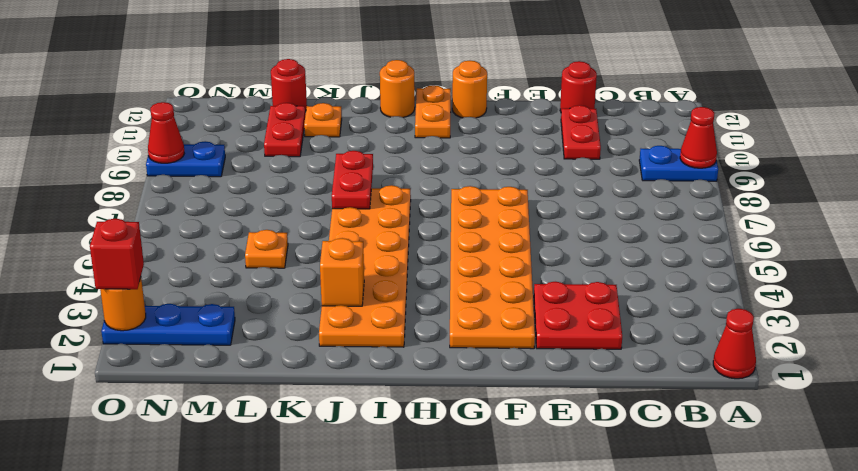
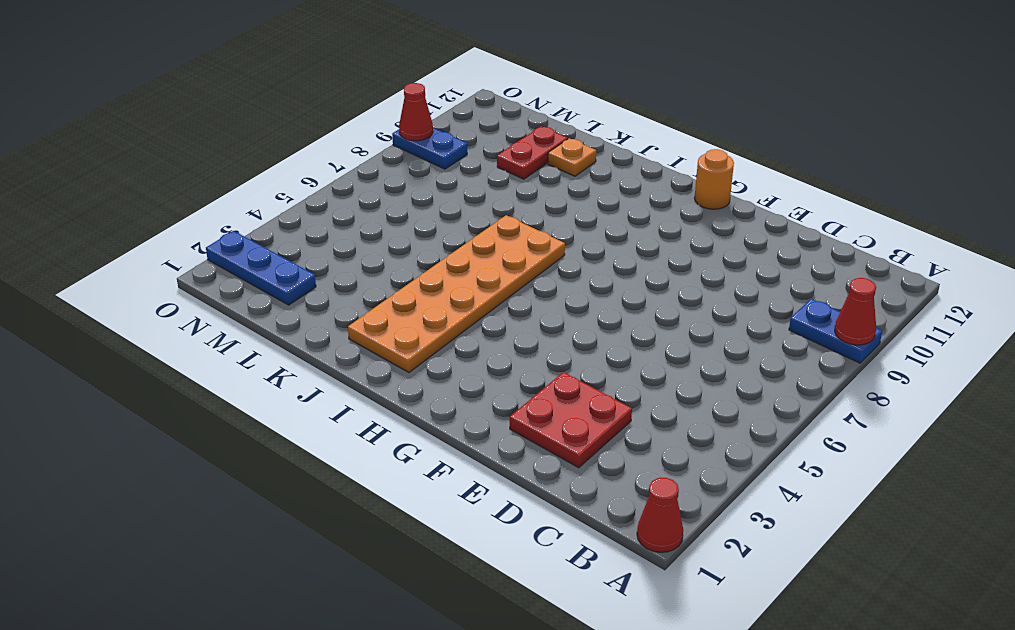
none -> red plate D10:D11 level 1
none -> red round brick D12 level 1
none -> orange plate F2:G7 level 1

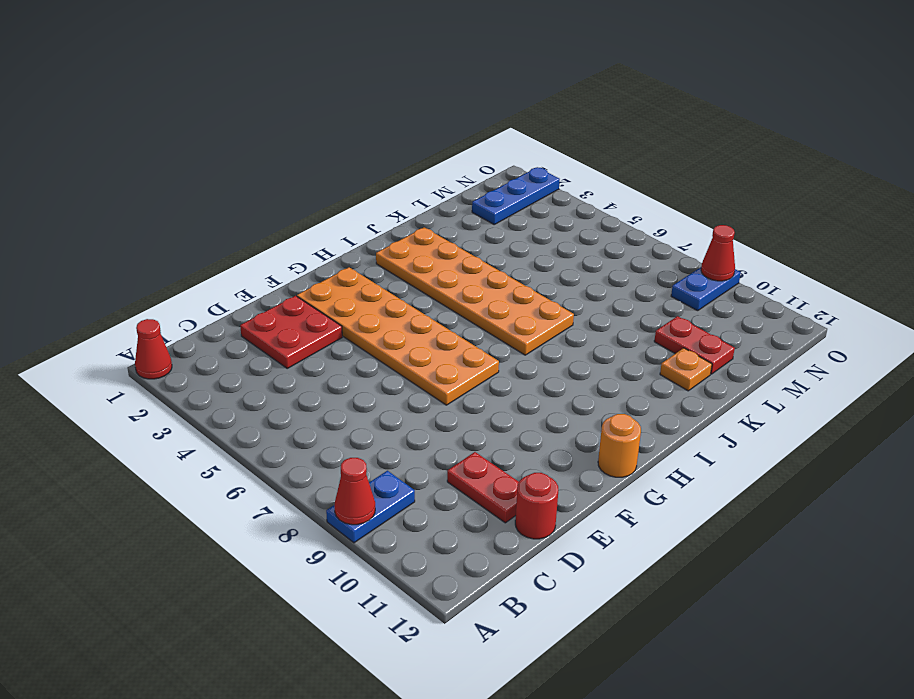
none -> orange plate H11:H12 level 1
none -> orange round brick I12 level 1
none -> orange plate L5 level 1

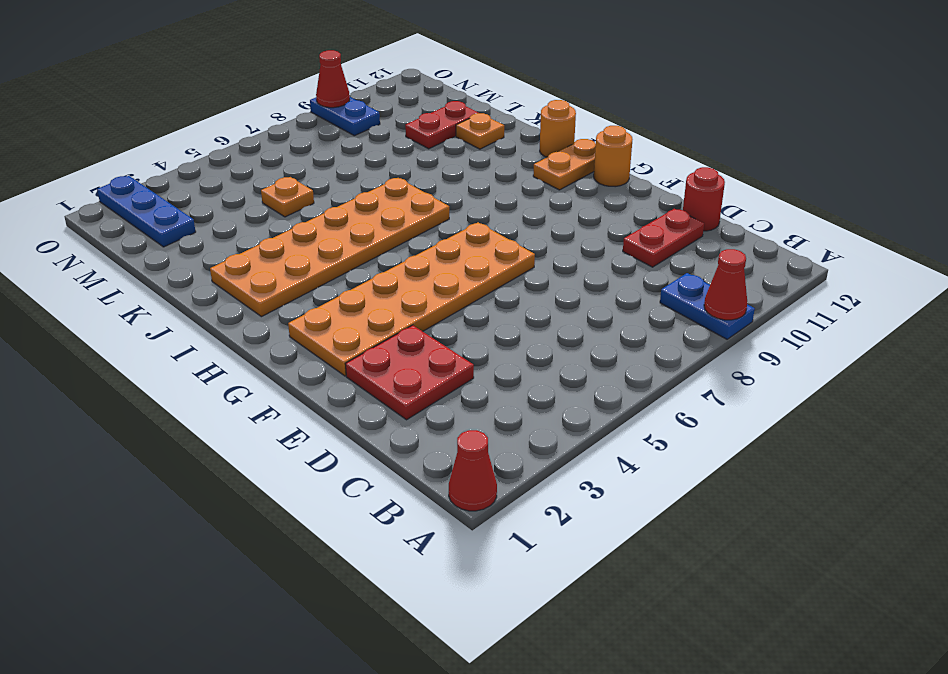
none -> red round brick L12 level 1
none -> orange brick J3 level 2
none -> red plate J7:J8 level 2

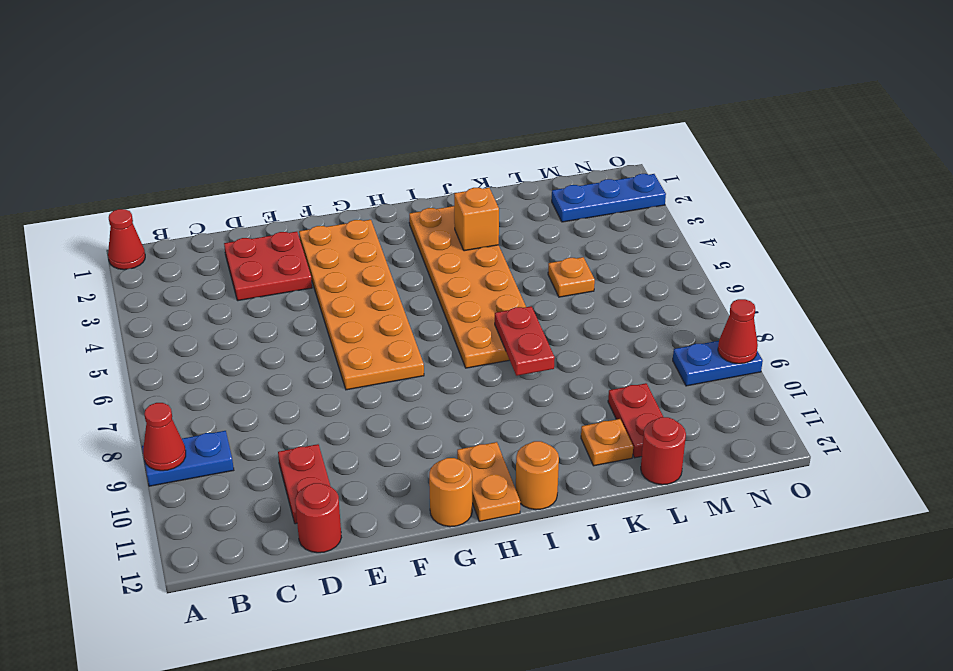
none -> orange round brick O2 level 2
none -> red brick O2 level 3

